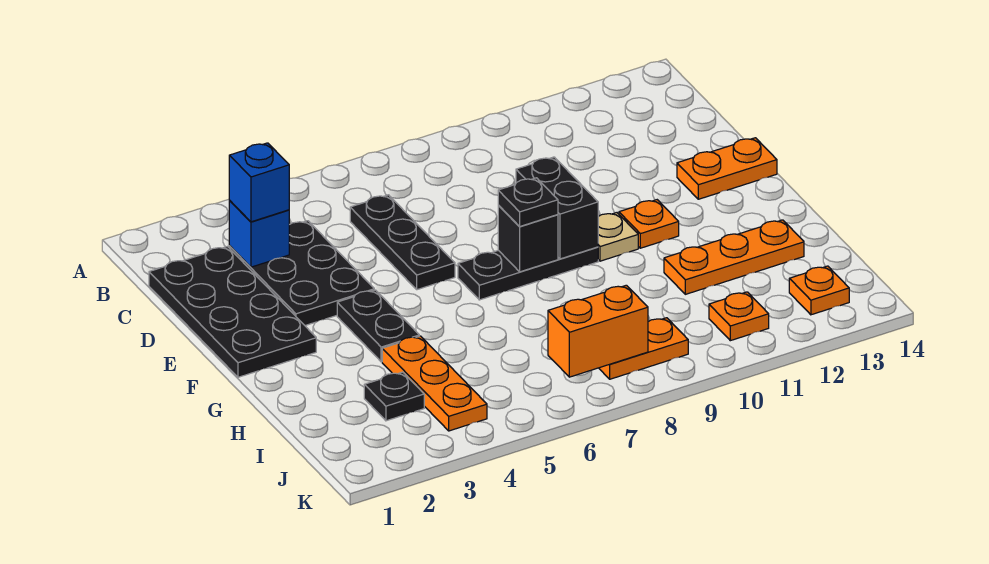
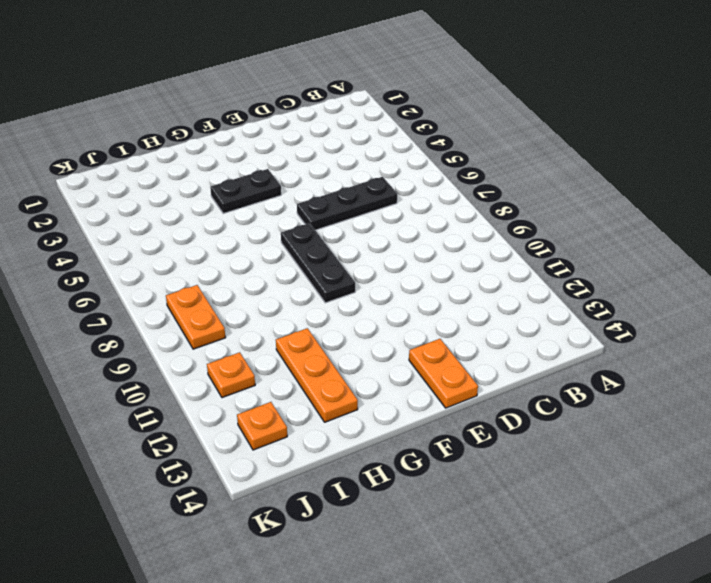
none -> black plate C1:F2 level 1
none -> black plate C3:E4 level 1
none -> tan plate F10 level 1

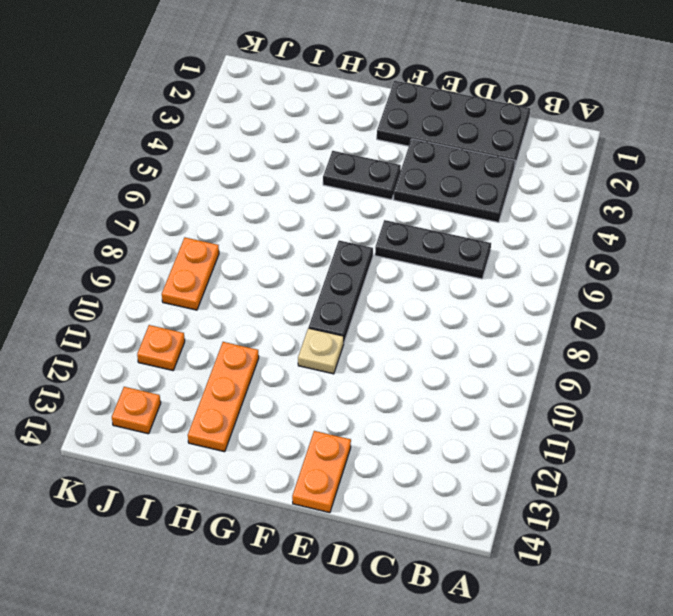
none -> orange plate F11 level 1
none -> orange plate H4:J4 level 1
none -> black plate I3 level 1

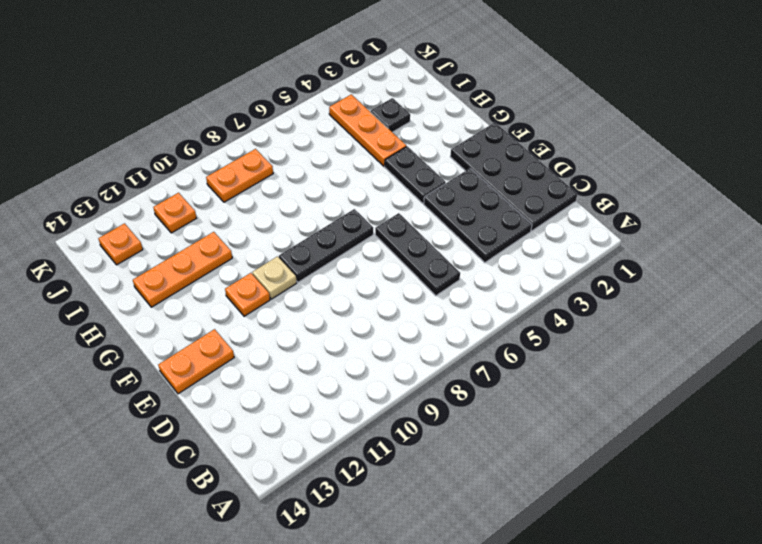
none -> blue brick C3 level 2
none -> black brick E9:F9 level 2
none -> black brick F8 level 2

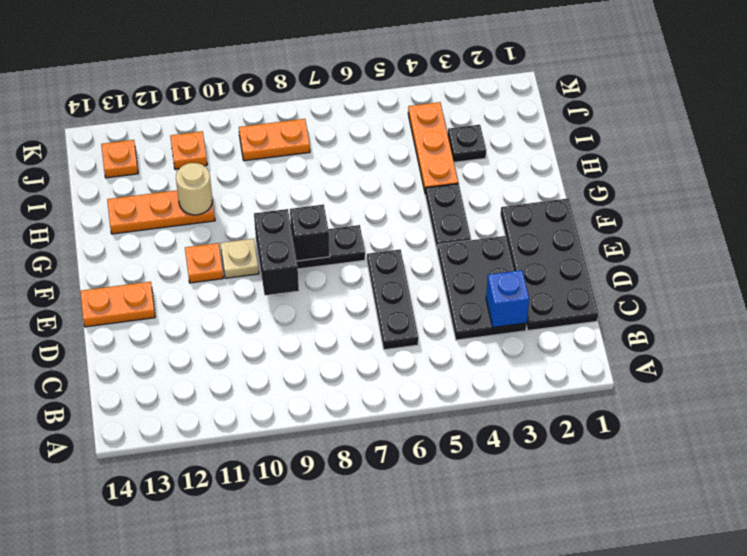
tan round brick H11 level 2 -> none
none -> orange brick J7:J8 level 2
none -> blue brick C3 level 3
none -> black plate F8 level 3

